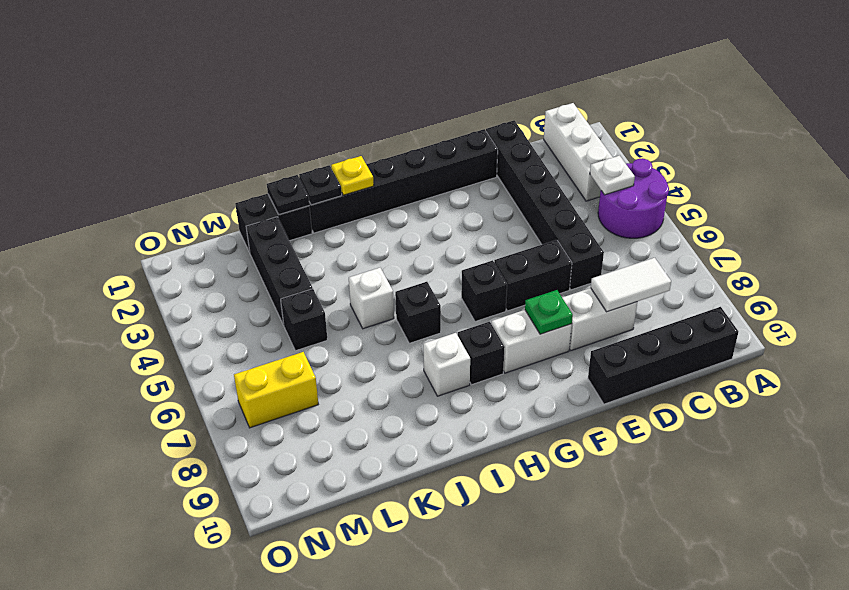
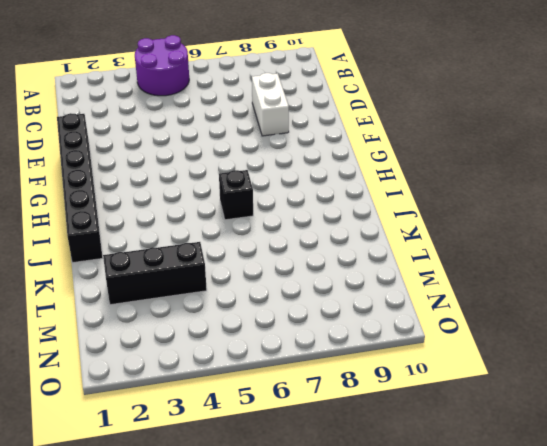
none -> white brick B1:B3 level 1
none -> black brick B10:E10 level 1
none -> black brick D1:D6 level 1

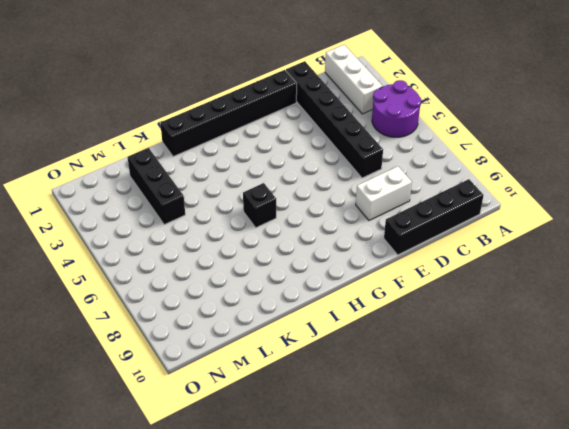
none -> black brick E6:F6 level 1
none -> white brick F8:G8 level 1
none -> black brick G6 level 1

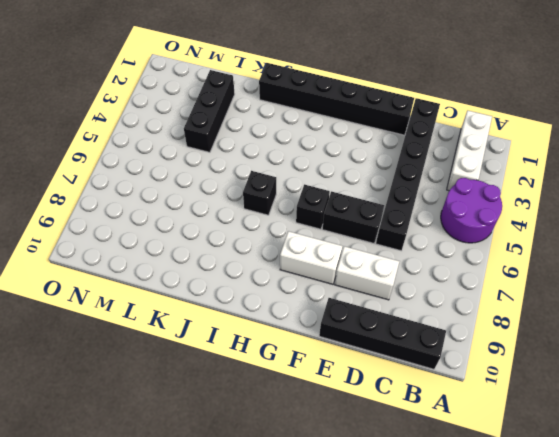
none -> black brick H8 level 1
none -> white brick I8 level 1
none -> white brick J5 level 1

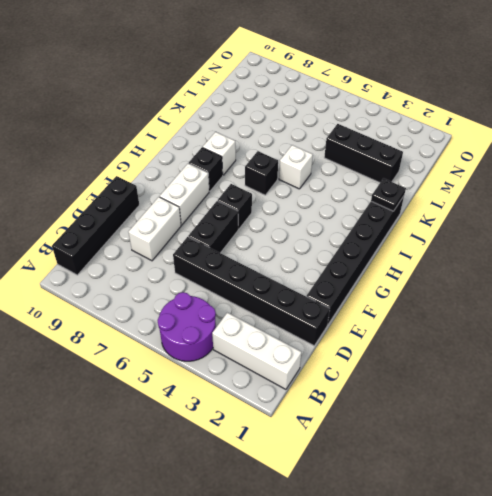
none -> black brick K1:L1 level 1
none -> black brick L5 level 1
none -> yellow brick M7:N7 level 1

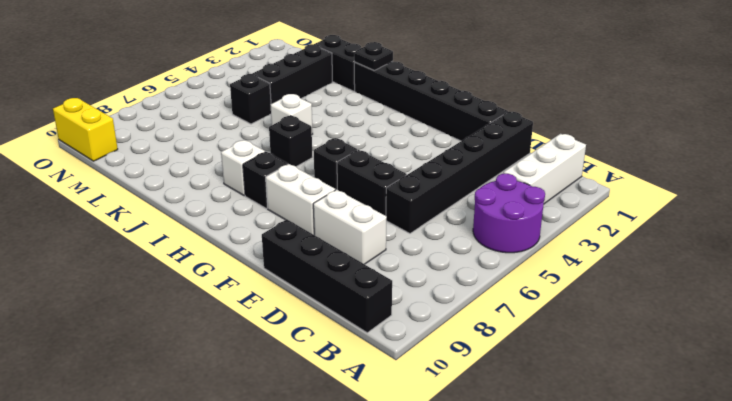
yellow brick N10:O10 level 1 -> yellow brick M7:N7 level 1
none -> white plate B4 level 2
none -> white tile C8:D8 level 2
none -> green plate F8 level 2

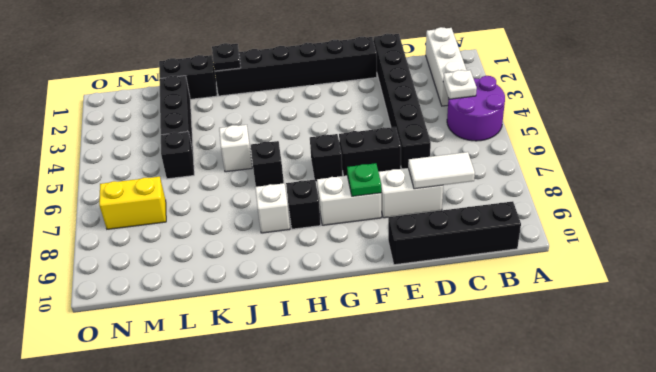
none -> yellow plate I1 level 2
none -> black plate K1 level 2

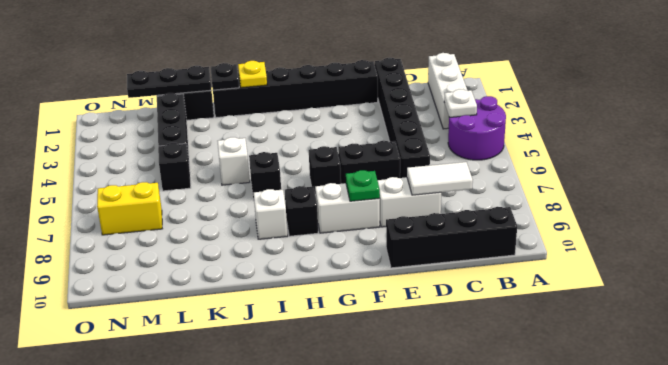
black plate K1:M1 level 2 -> black plate K1 level 2

